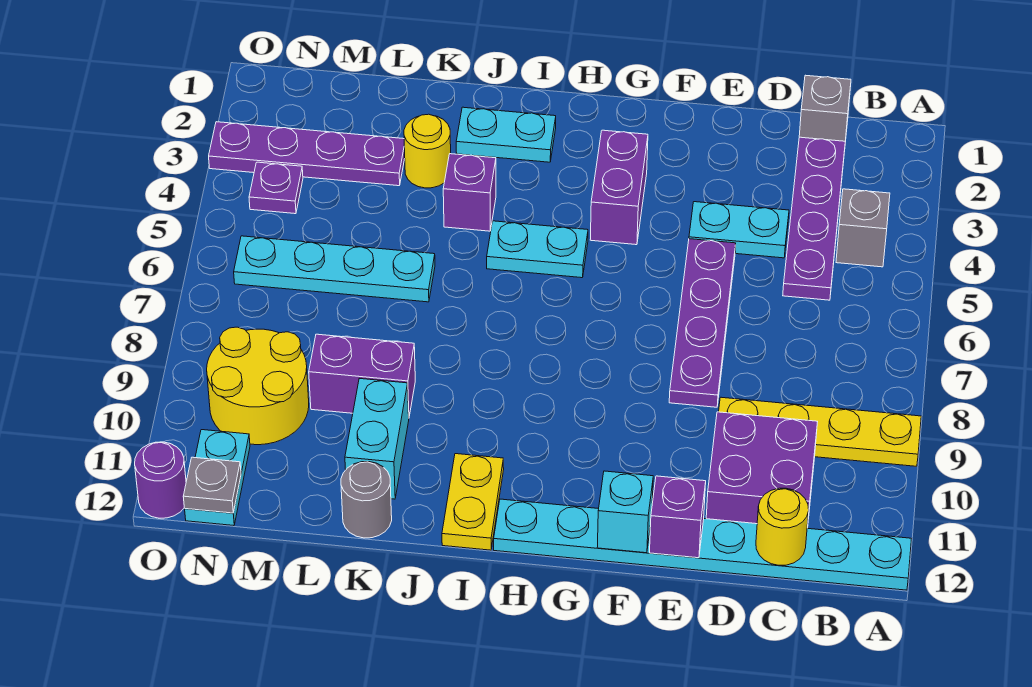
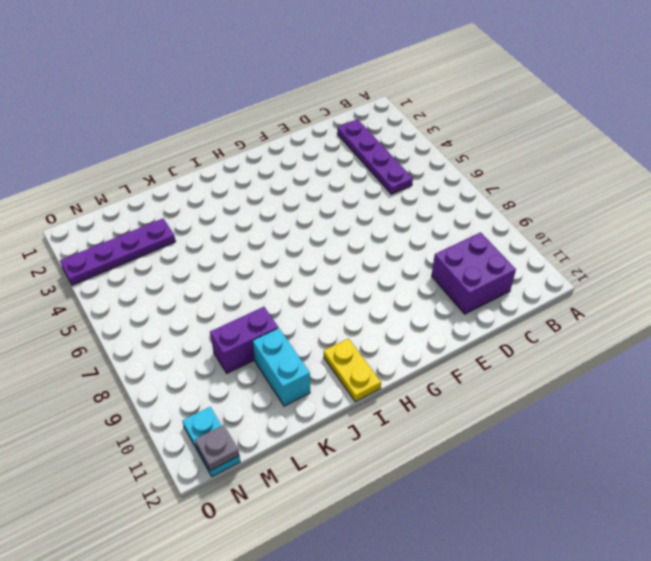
none -> yellow plate A9:D9 level 1
none -> cyan plate A12:H12 level 1
none -> grey brick B4 level 1

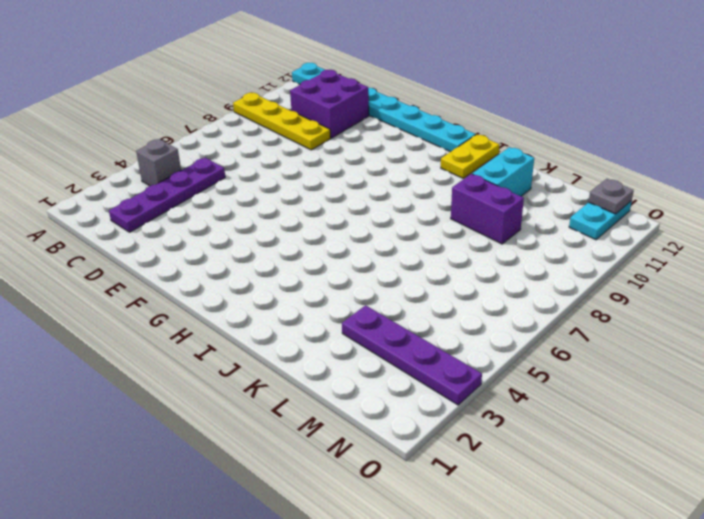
none -> grey brick C1 level 1
none -> cyan plate D4:E4 level 1
none -> purple plate E5:E8 level 1

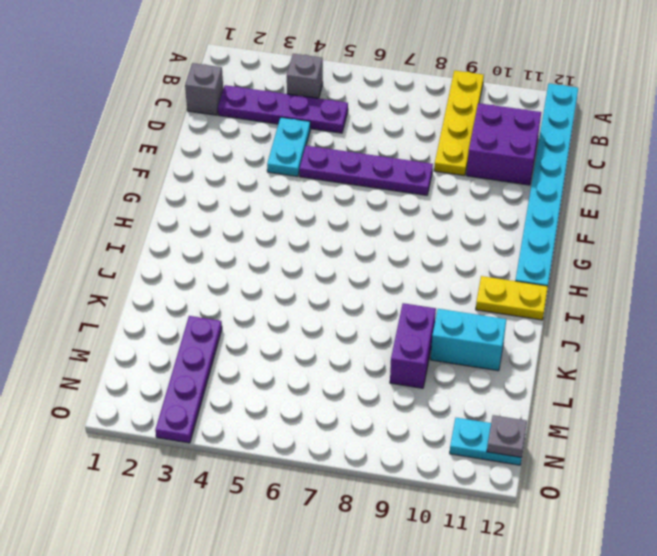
none -> purple brick G3:G4 level 1
none -> cyan plate H5:I5 level 1
none -> cyan plate I2:J2 level 1

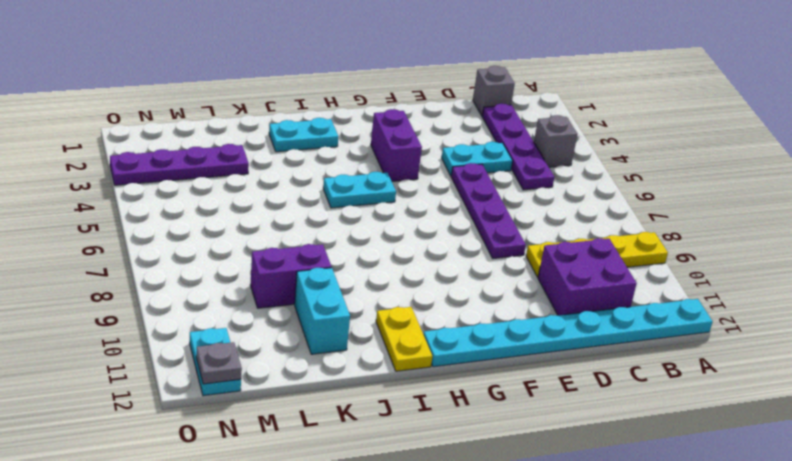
none -> purple brick J4 level 1
none -> yellow round brick K3 level 1
none -> cyan plate K6:N6 level 1

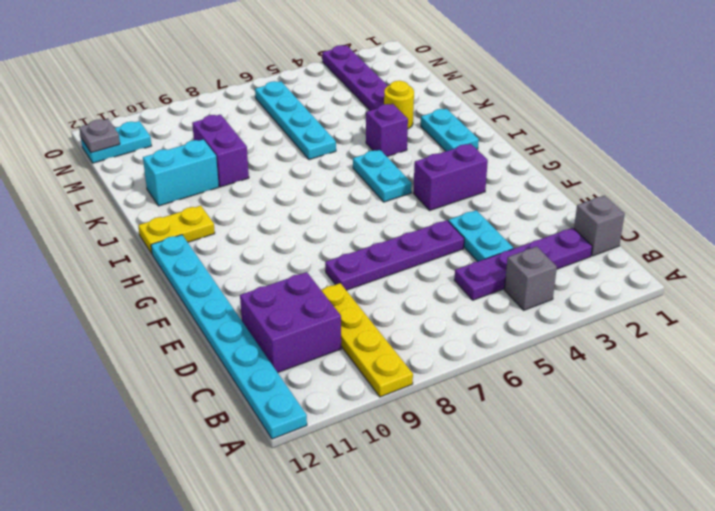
none -> grey round brick K12 level 1
none -> yellow round brick M9:N10 level 1
none -> purple plate N4 level 1

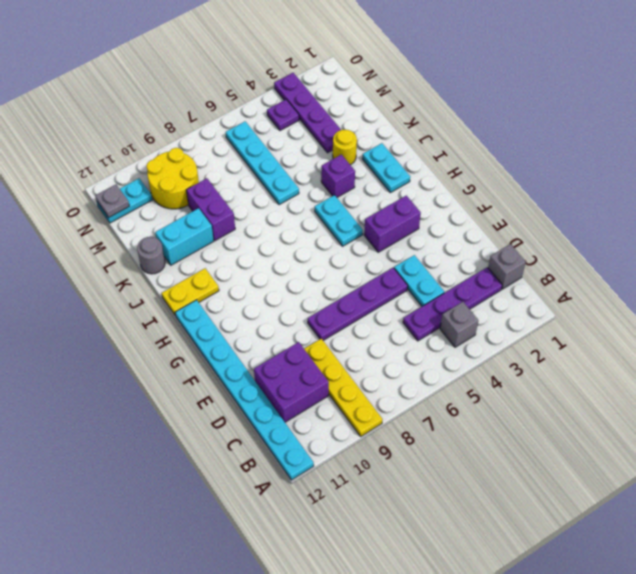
none -> purple round brick O12 level 1
none -> yellow round brick C12 level 2
none -> purple brick E12 level 2

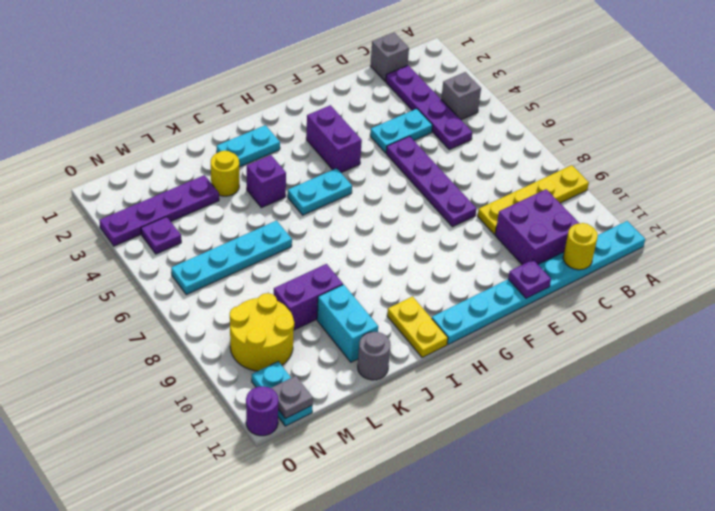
purple plate E12 level 2 -> purple brick E12 level 2
none -> cyan brick F12 level 2

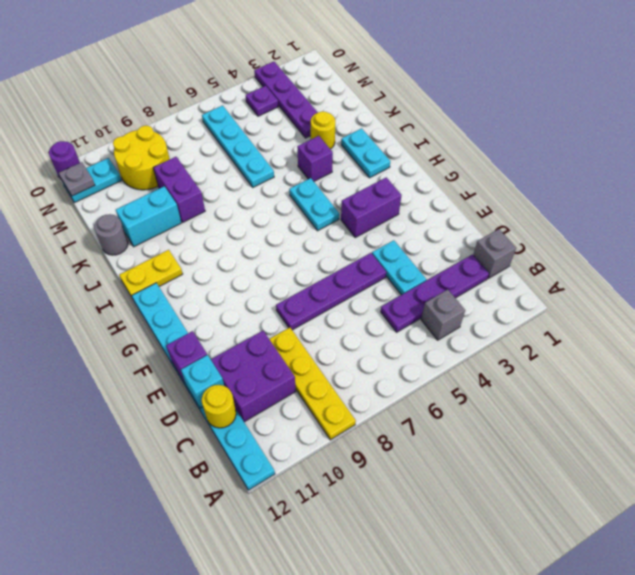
cyan brick D12 level 2 -> cyan brick F12 level 2

